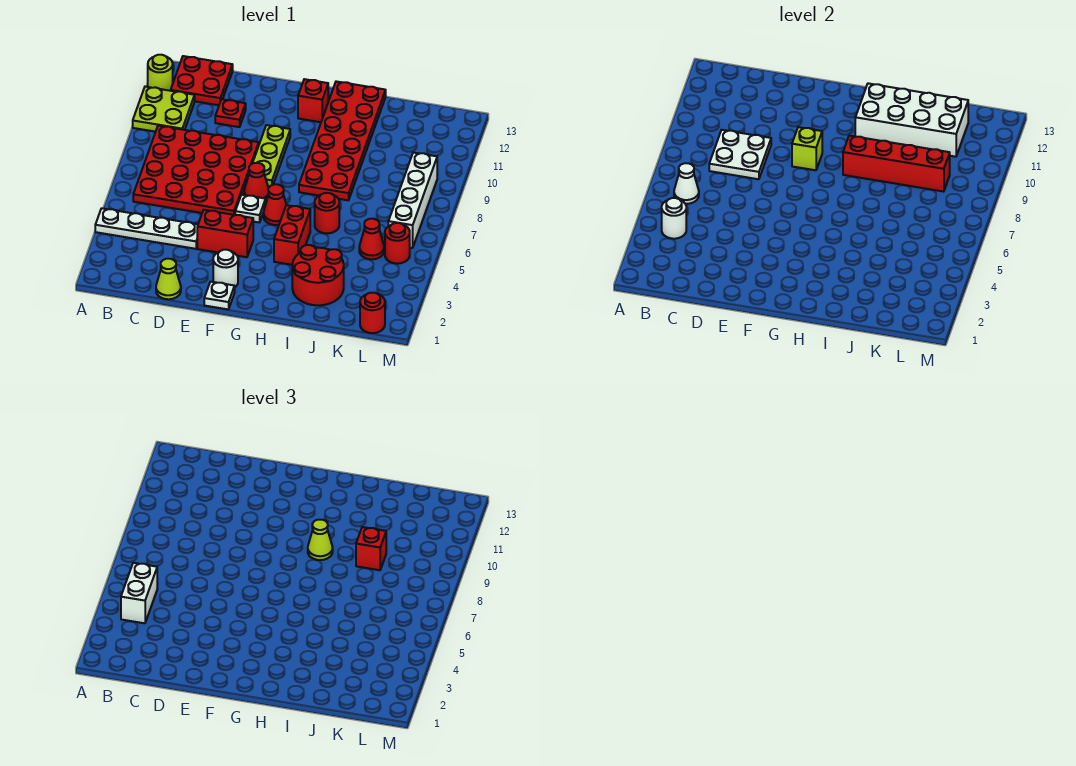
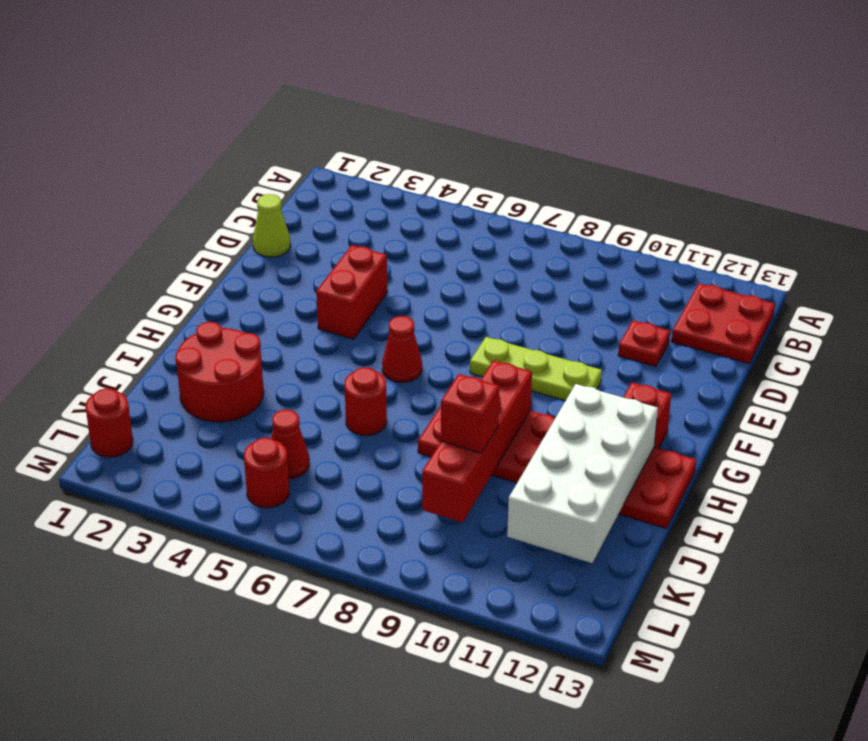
none -> white plate A4:D4 level 1
none -> lime plate A10:B11 level 1
none -> lime round brick A12 level 1
none -> red plate B6:E9 level 1

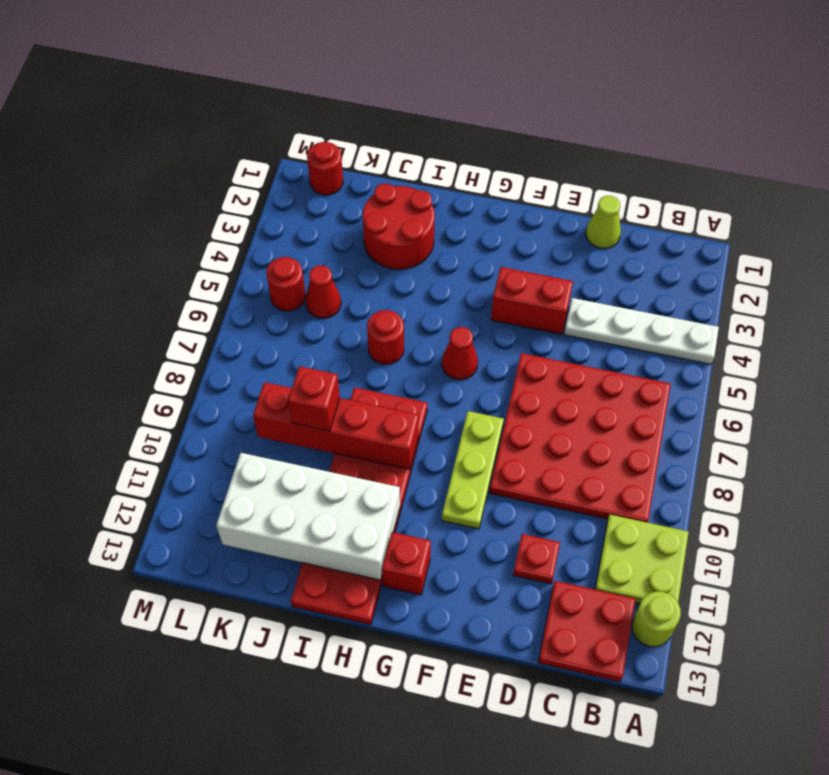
none -> white plate F1 level 1
none -> white round brick F2 level 1
none -> white plate F6 level 1
none -> red cone F7 level 1

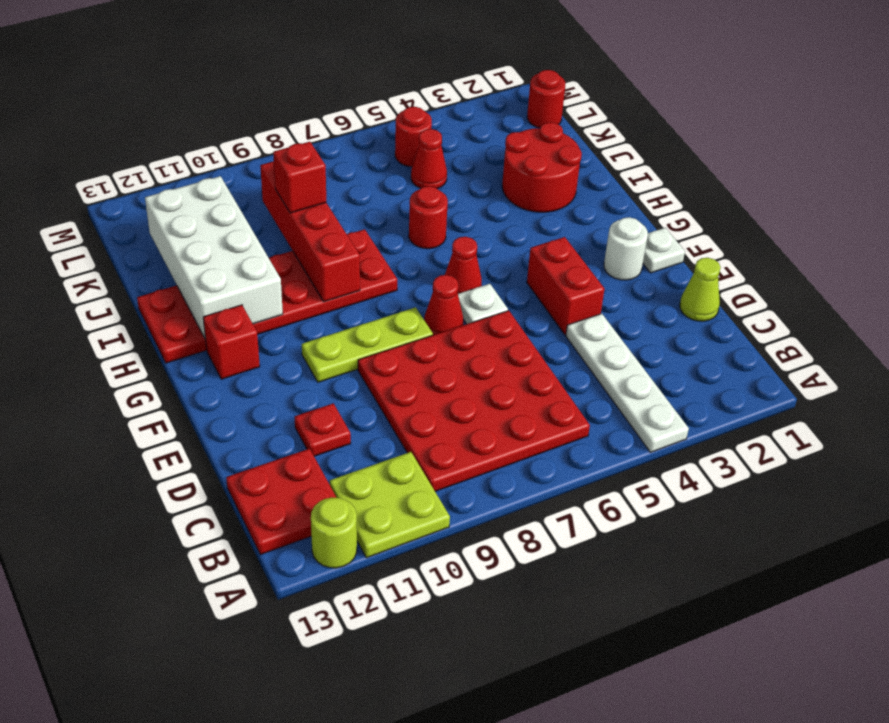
none -> red brick H4:H5 level 1
none -> white brick L6:L9 level 1
none -> white round brick B4 level 2
none -> white cone B6 level 2

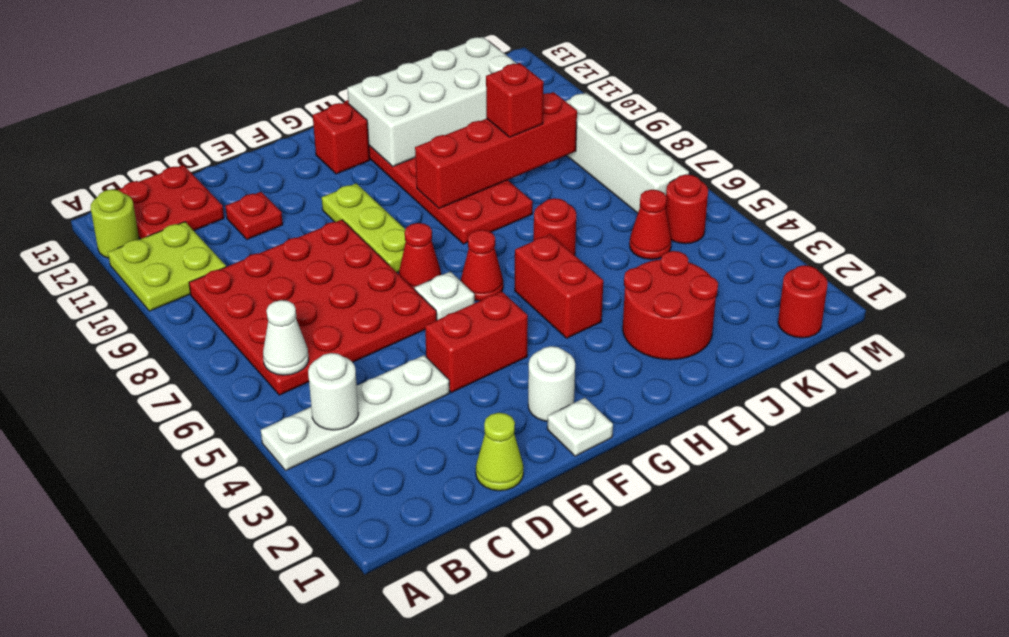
none -> white plate C8:D9 level 2
none -> lime brick F9 level 2
none -> white brick B4:B5 level 3
none -> lime cone H9 level 3

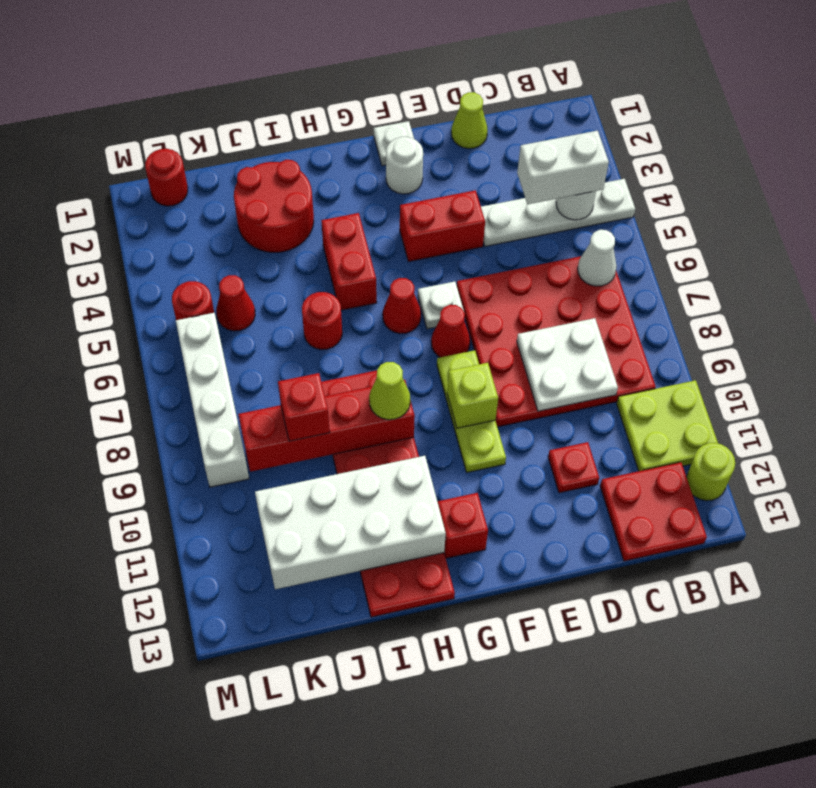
white brick B4:C4 level 3 -> white brick B4:B5 level 3

